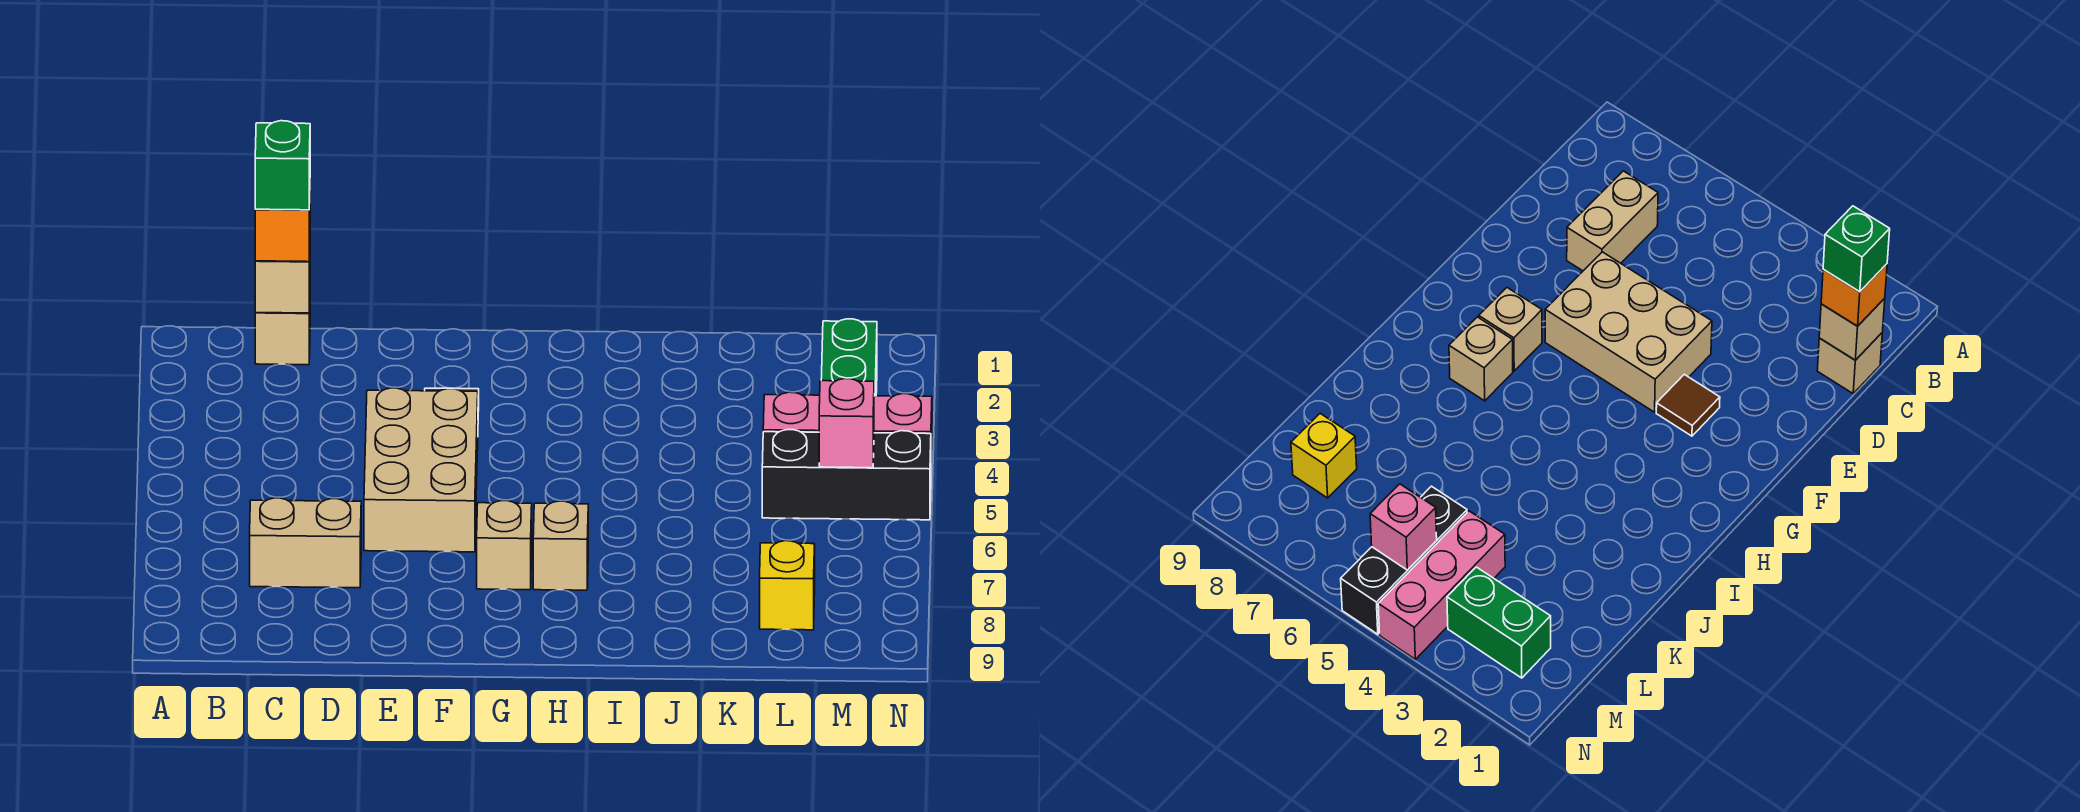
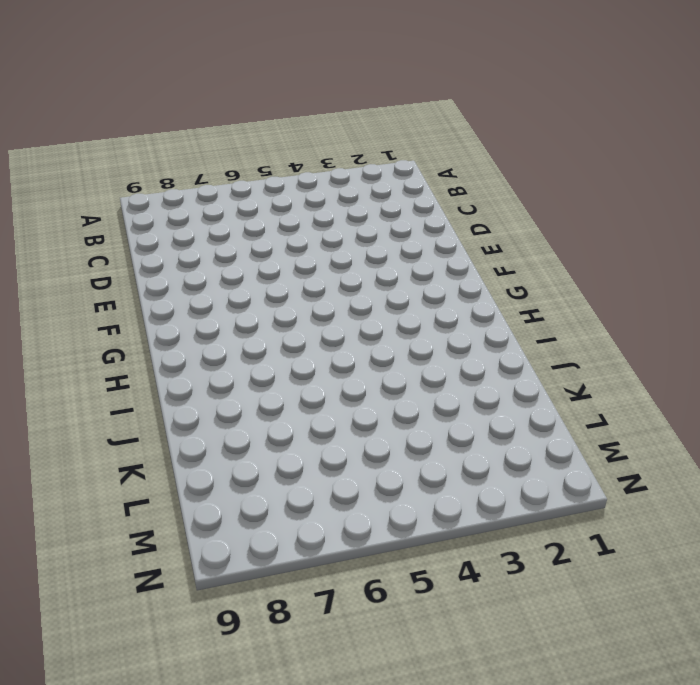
none -> tan brick C1 level 1
none -> tan brick C7:D7 level 1
none -> tan brick E4:F6 level 1

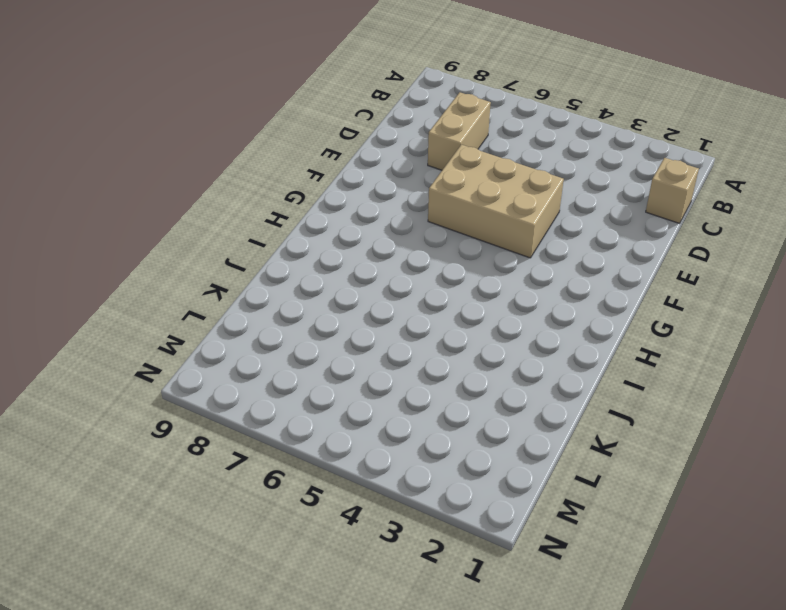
none -> brown tile F3 level 1
none -> tan brick G7 level 1
none -> tan brick H7 level 1

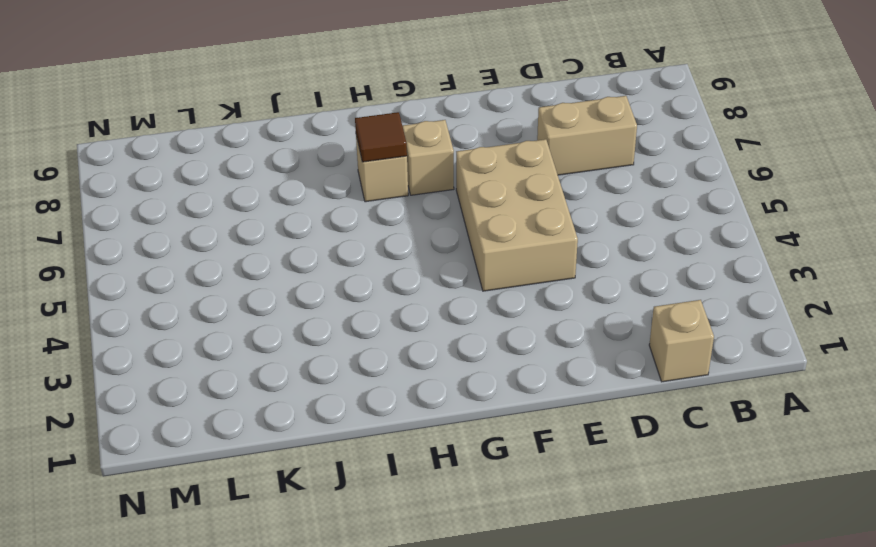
brown tile H7 level 2 -> brown tile F3 level 1
none -> pink brick L4:N4 level 1
none -> black brick L5:N5 level 1
none -> yellow brick L8 level 1

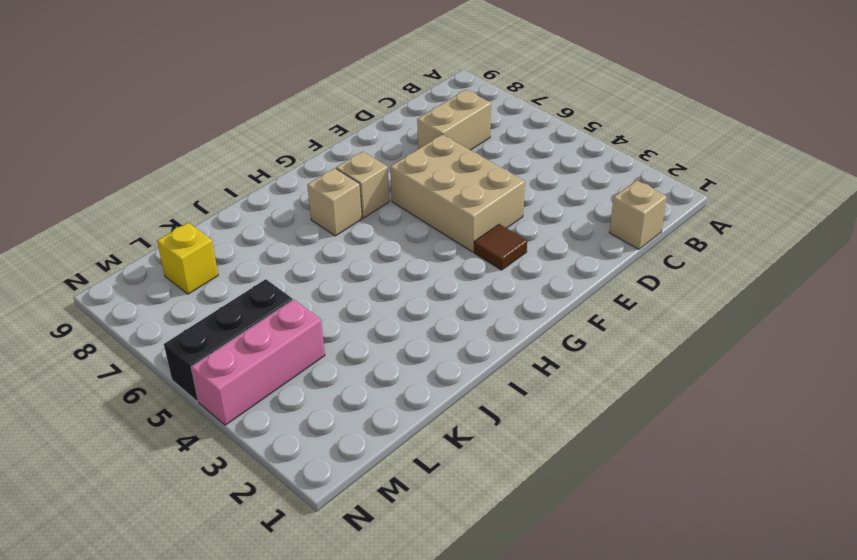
none -> green brick M2:M3 level 1
none -> tan brick C1 level 2
none -> pink brick M5 level 2

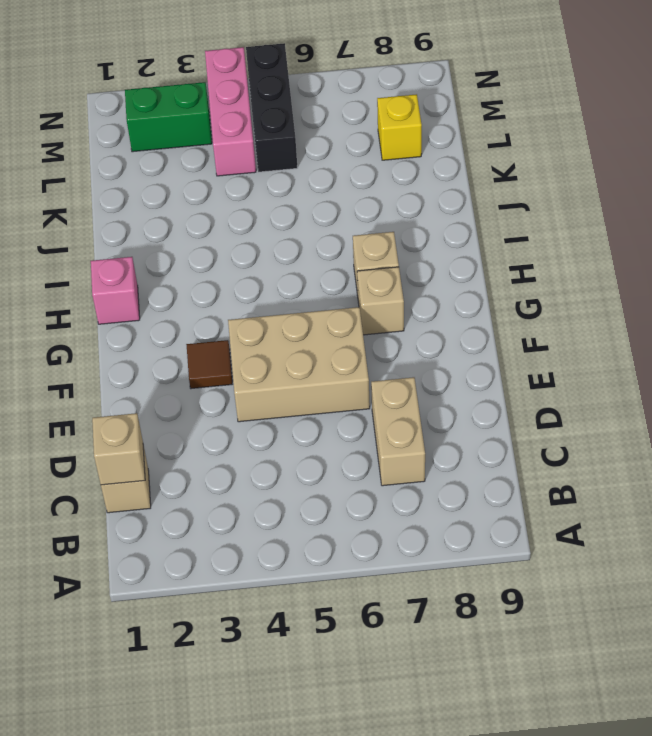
pink brick H1 level 1 -> pink brick M5 level 2
none -> orange brick C1 level 3
none -> green brick C1 level 4

